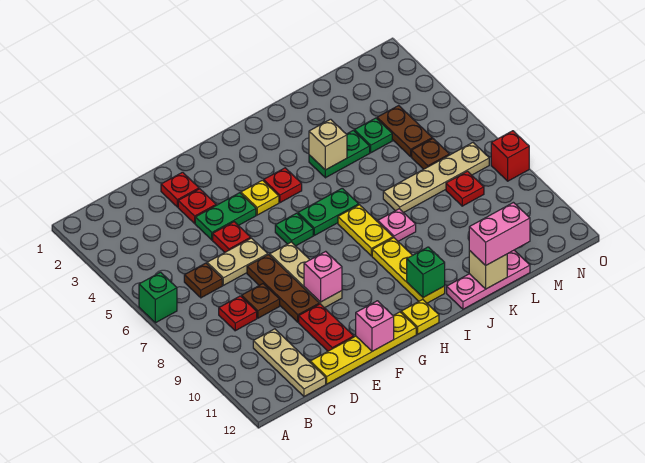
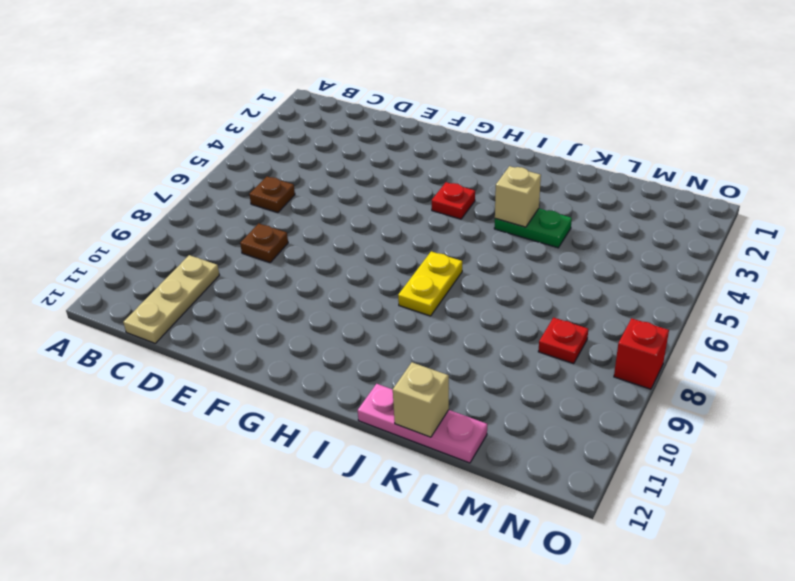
none -> green brick A6 level 1
none -> red plate C8 level 1
none -> tan plate D6:E6 level 1
none -> yellow plate D12:G12 level 1

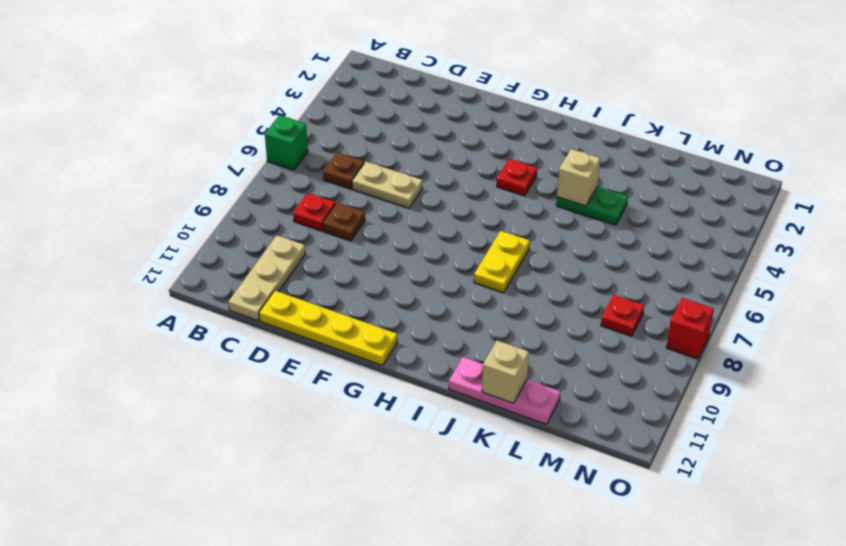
none -> red plate E2 level 1
none -> red plate E3 level 1
none -> green plate E4:F4 level 1
none -> red plate E5 level 1

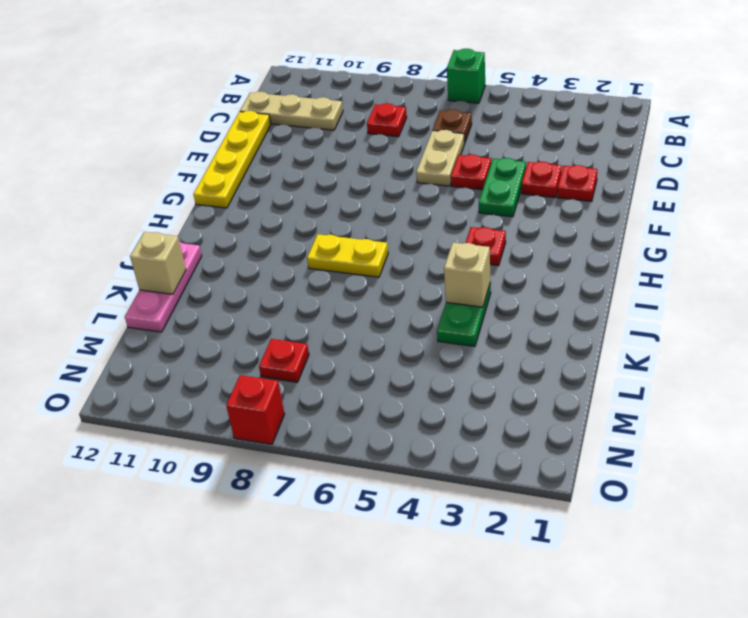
none -> brown plate D8 level 1
none -> brown plate E7:E9 level 1
none -> red plate E10:E11 level 1
none -> tan plate F7:F9 level 1

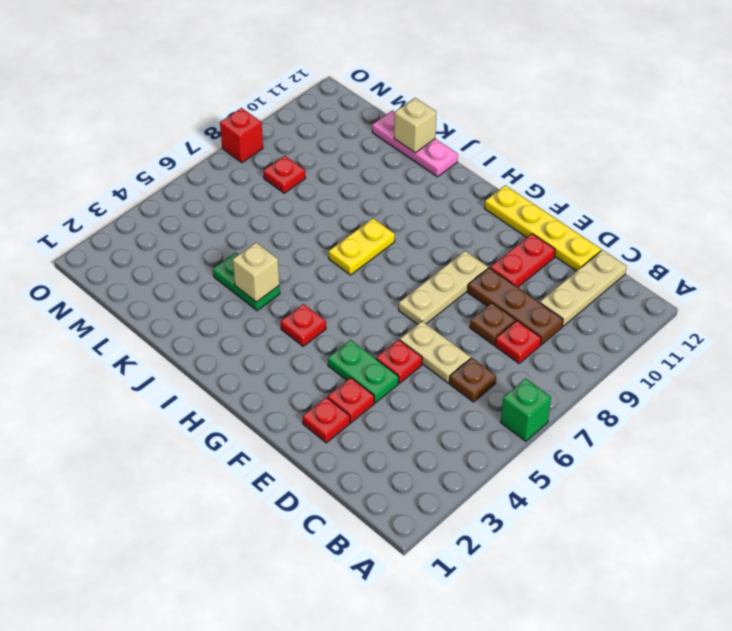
brown plate C9:E9 level 1 -> brown plate E7:E9 level 1
none -> yellow plate G4 level 1
none -> green plate G6 level 1
none -> green plate H6:I6 level 1
none -> yellow plate H12 level 1

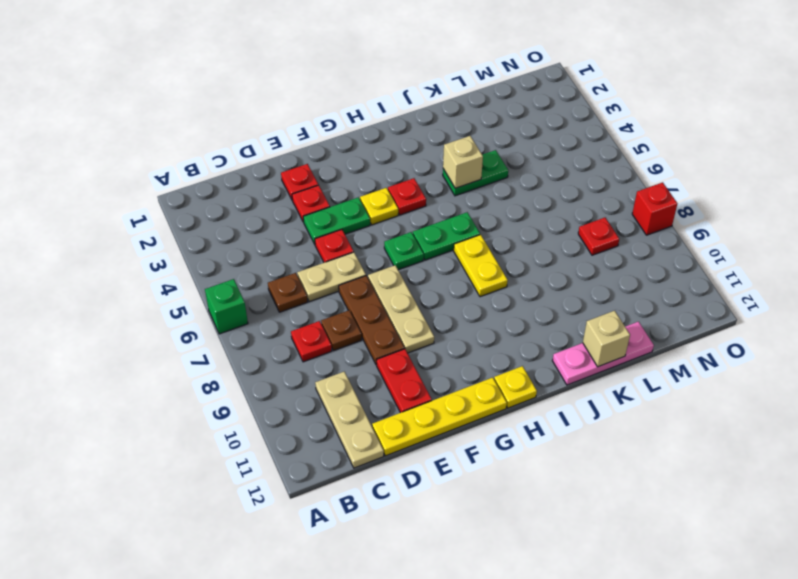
none -> yellow plate I9:I11 level 1
none -> pink plate J8 level 1
none -> tan plate K7:N7 level 1
none -> green plate L4 level 1

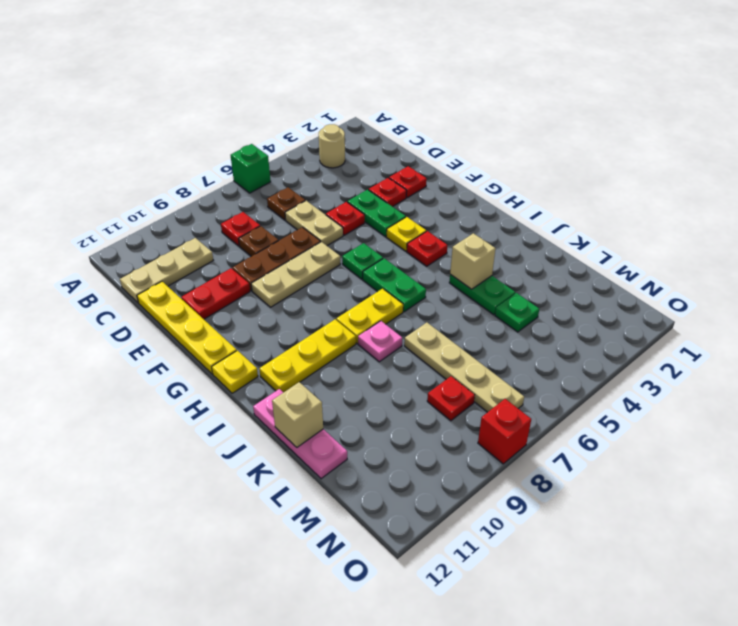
tan round brick B3 level 1 -> none
none -> brown plate M4:M5 level 1
none -> brown plate M6 level 1
none -> pink brick F9 level 2
none -> pink brick F12 level 2

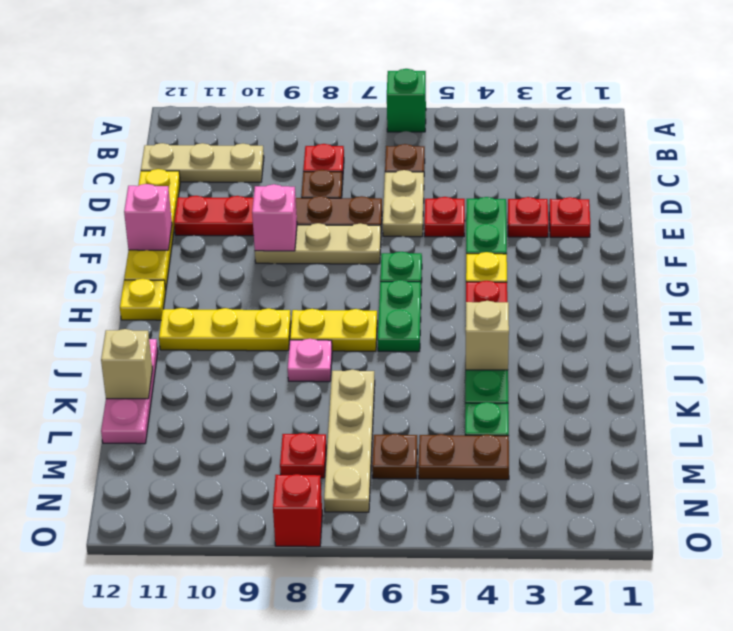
none -> green brick I11 level 2
none -> pink brick K12:L12 level 3

